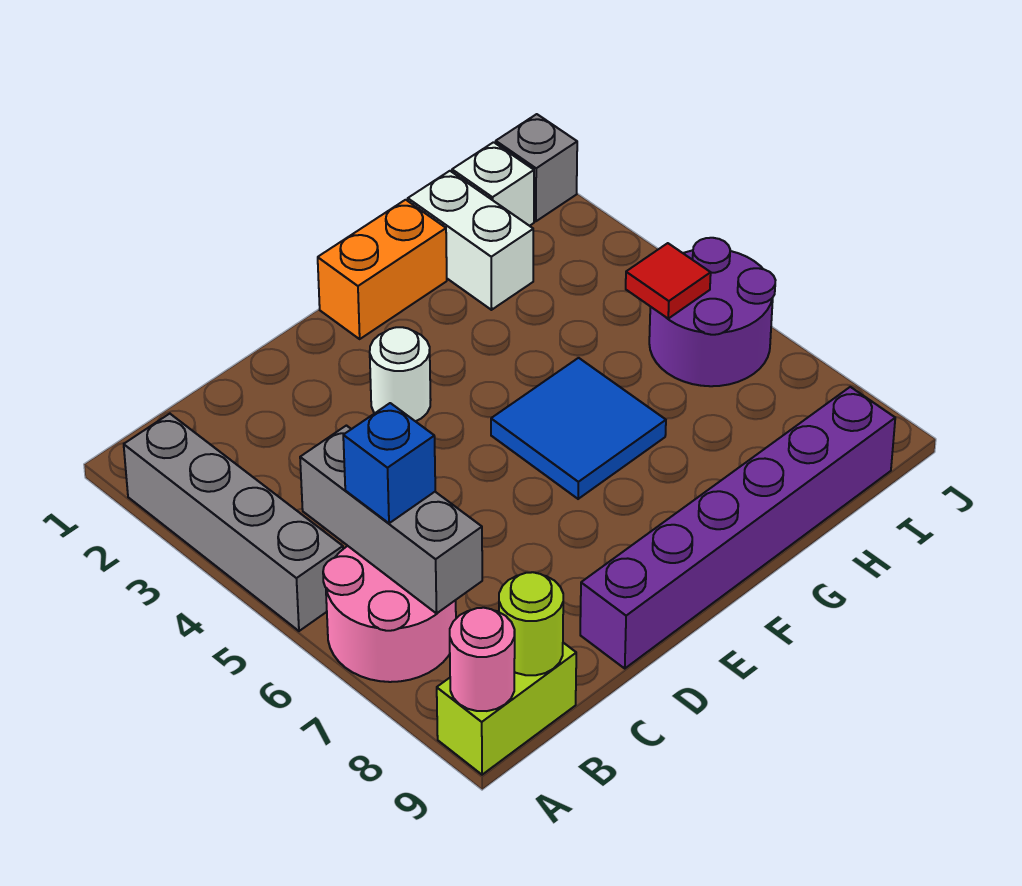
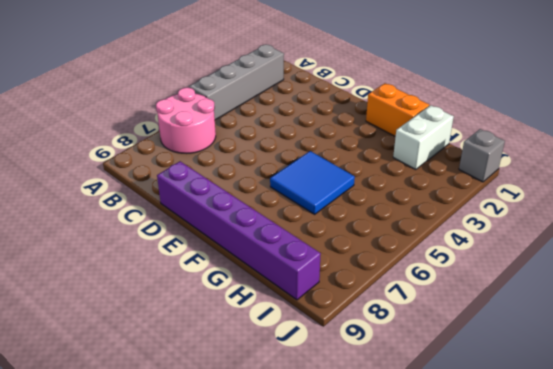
none -> lime brick A9:B9 level 1
none -> white round brick E3 level 1
none -> white brick I1 level 1

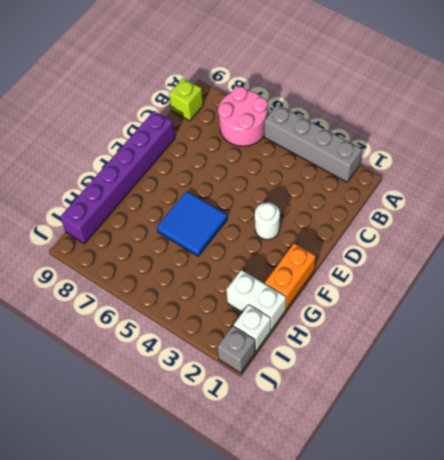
lime brick B9 level 1 -> lime brick A9:B9 level 1
none -> purple round brick I5:J6 level 1
none -> pink round brick A9 level 2
none -> grey brick B5:B7 level 2

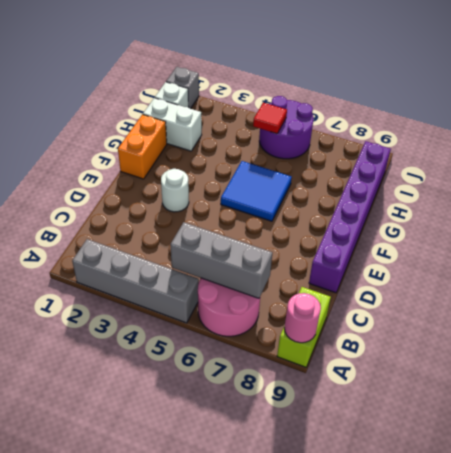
none -> lime round brick B9 level 2
none -> blue brick B6 level 3

